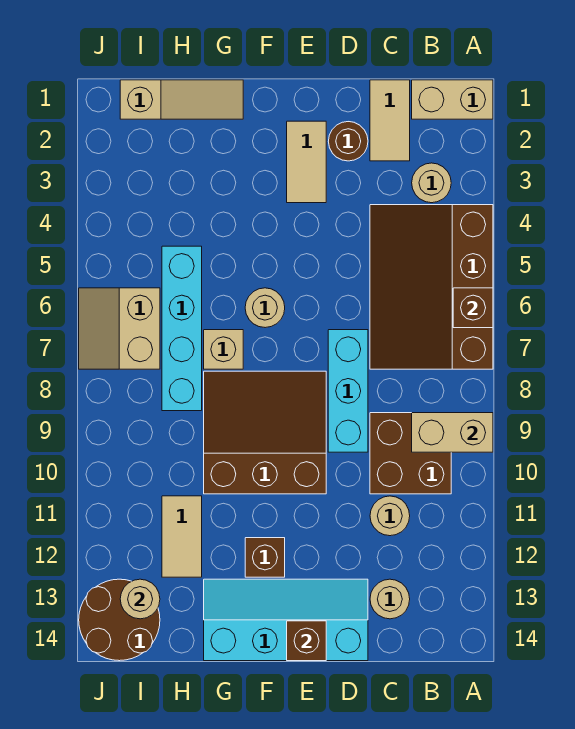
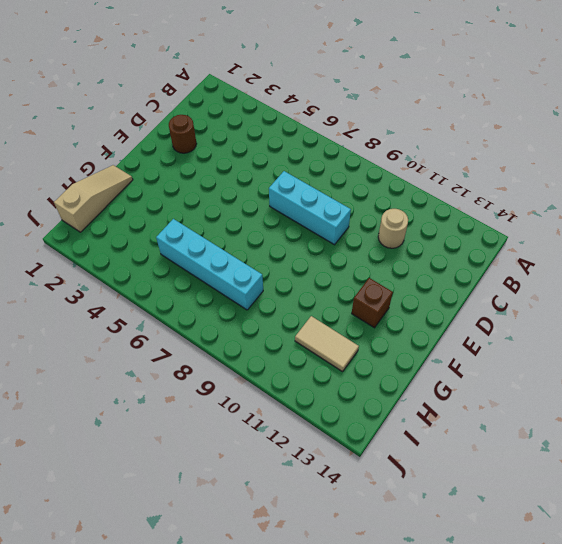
none -> tan brick A1:B1 level 1
none -> brown slope A4:C7 level 1 top A
none -> tan round brick B3 level 1

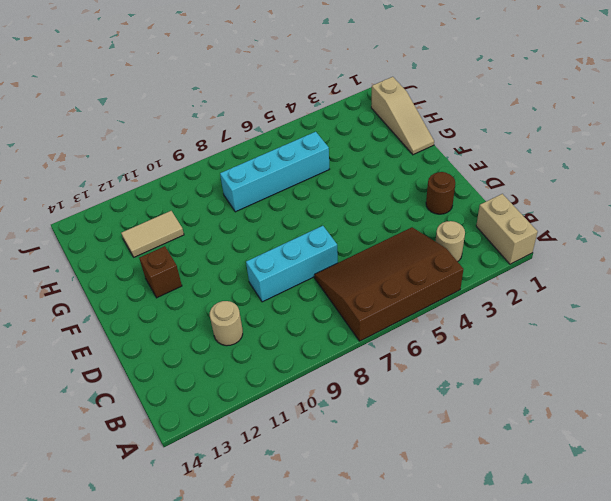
none -> brown brick B9:C10 level 1
none -> tan tile C1:C2 level 1
none -> tan round brick C13 level 1

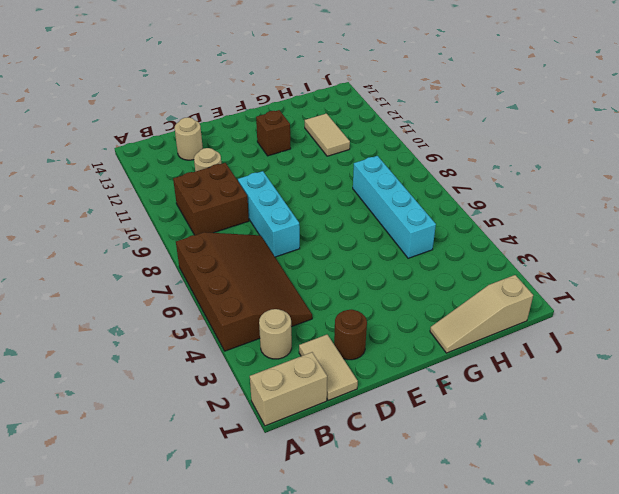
none -> cyan slope D13:G14 level 1 top 14
none -> tan tile E2:E3 level 1
none -> brown slope E8:G10 level 1 top 10

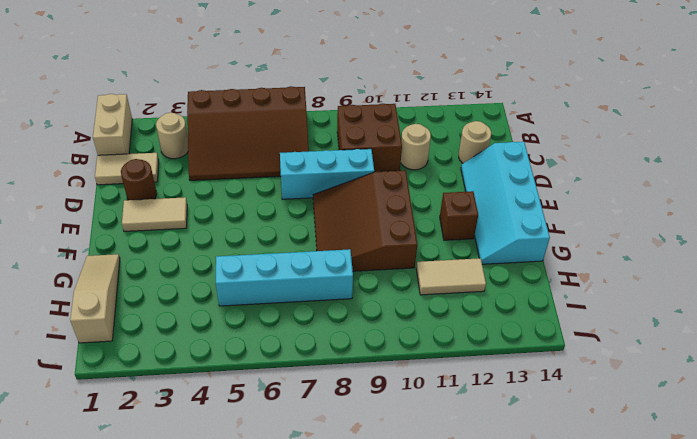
none -> tan round brick F6 level 1
none -> tan brick G7 level 1
none -> tan slope I6:J7 level 1 top I

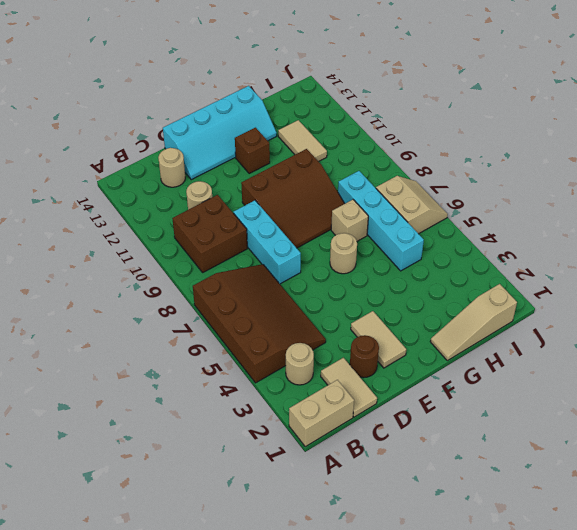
none -> brown round brick I13:J14 level 1
none -> brown brick A6 level 2
none -> tan brick A9:B9 level 2

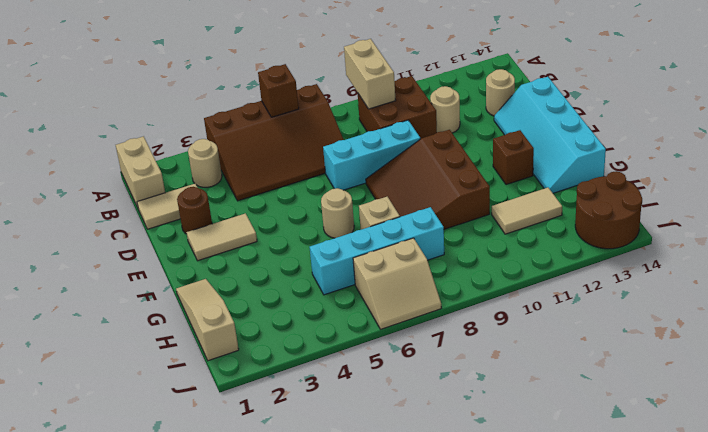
none -> brown brick E14 level 2
none -> tan round brick I13 level 2

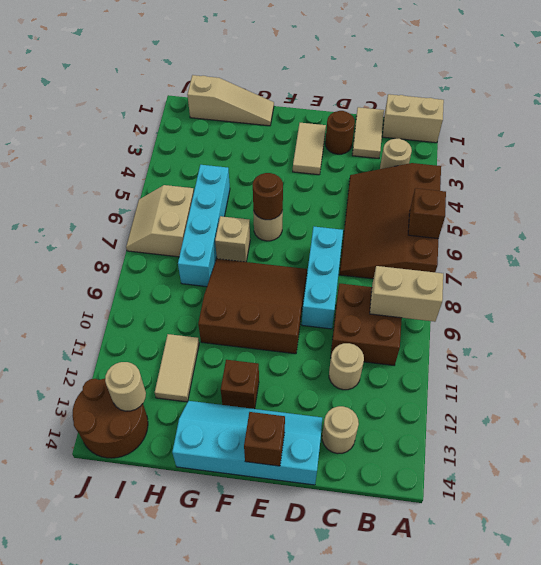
brown round brick F6 level 2 -> none

